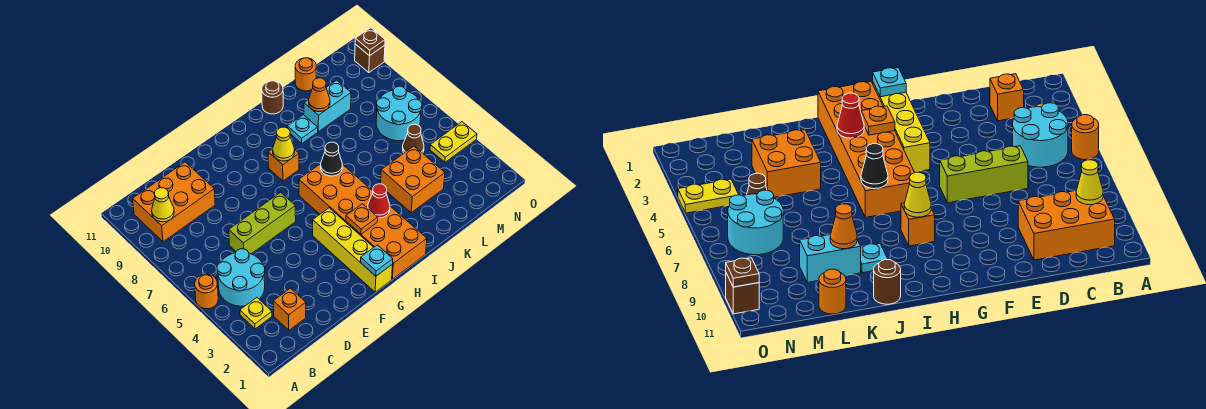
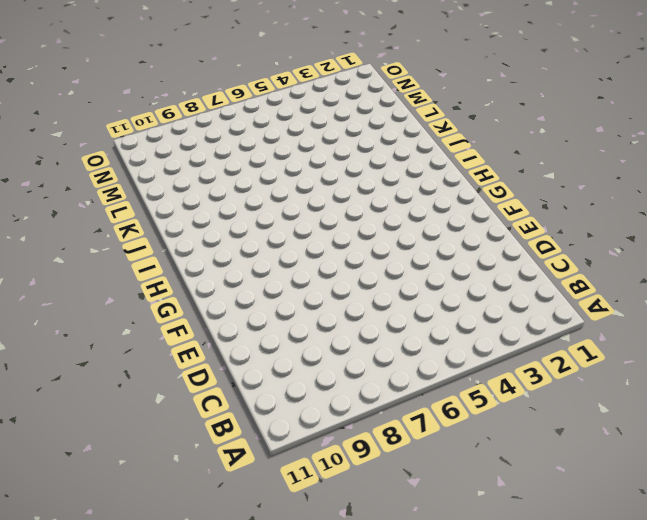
none -> orange round brick A5 level 1
none -> yellow plate B3 level 1
none -> cyan round brick B4:C5 level 1

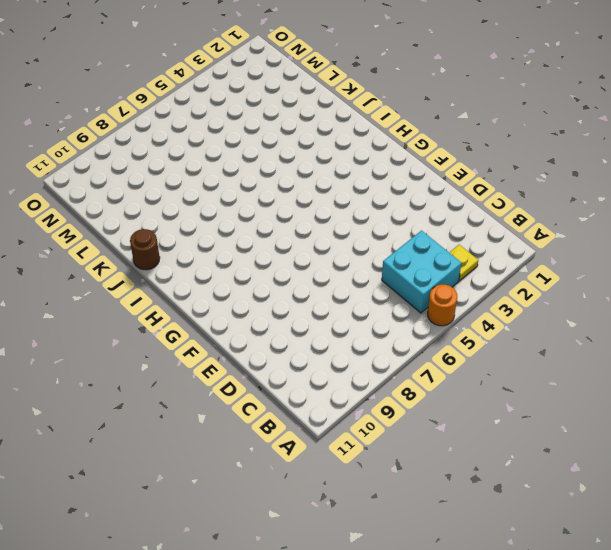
cyan brick B4:C5 level 1 -> cyan round brick B4:C5 level 1
none -> orange brick B9:D10 level 1
none -> orange brick C2 level 1
none -> lime brick D6:F6 level 1

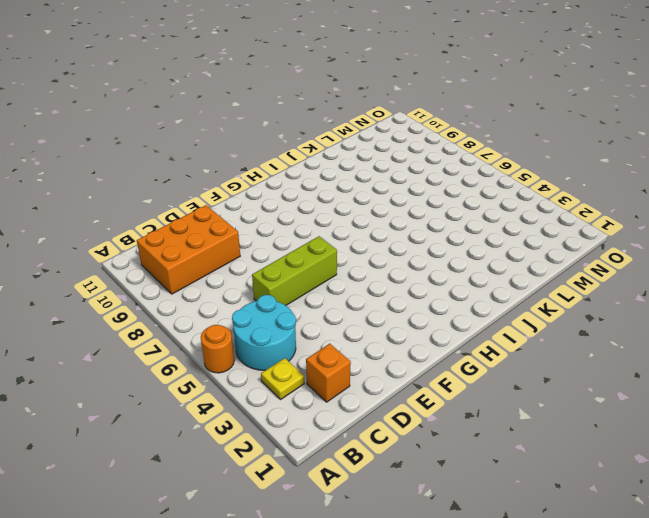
none -> yellow brick G1:G4 level 1
none -> orange brick H1:I6 level 1
none -> orange brick H8 level 1

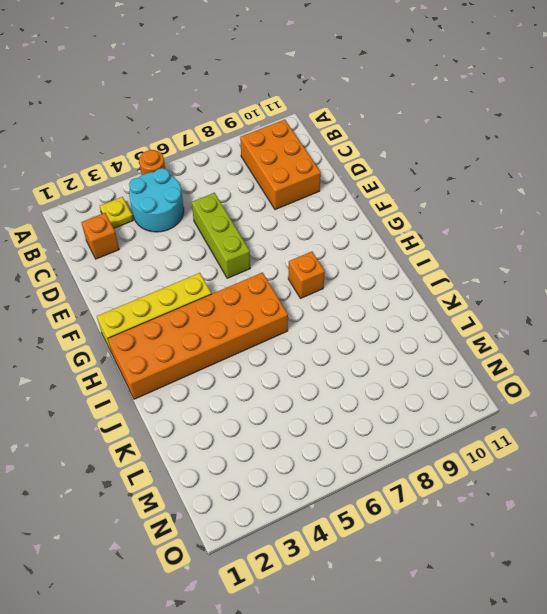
none -> cyan plate J9 level 1
none -> brown round brick J11 level 1
none -> orange brick K3:L4 level 1

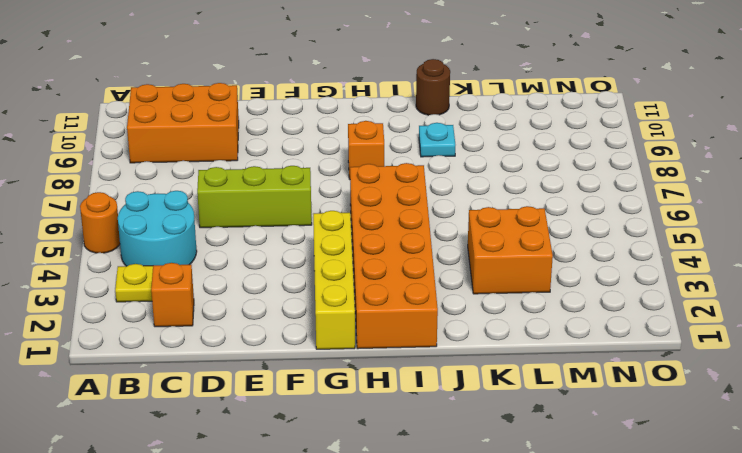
none -> cyan brick K9:L9 level 1
none -> orange round brick L11 level 1
none -> brown cone M5 level 1

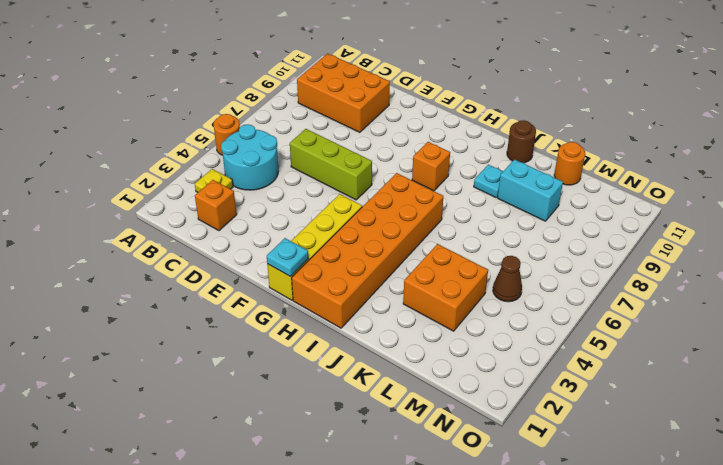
none -> cyan round brick M6:N7 level 1
none -> yellow plate N4:O4 level 1
none -> brown brick O10 level 1

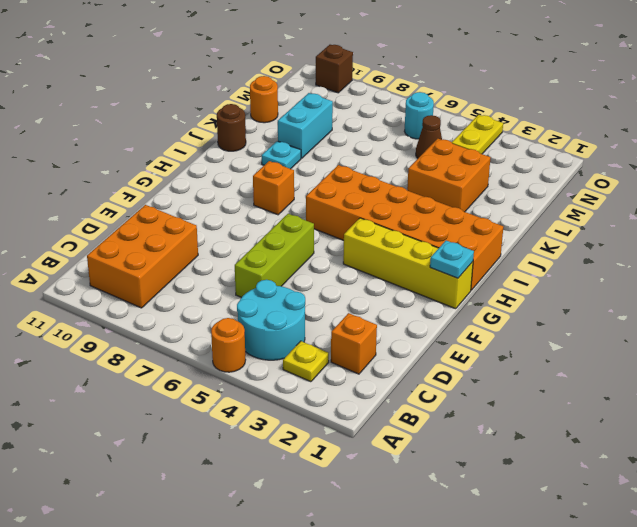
cyan round brick N6 level 1 -> cyan round brick M6:N7 level 1
none -> yellow cone B9 level 2
none -> orange plate H3 level 2
none -> yellow cone H8 level 2

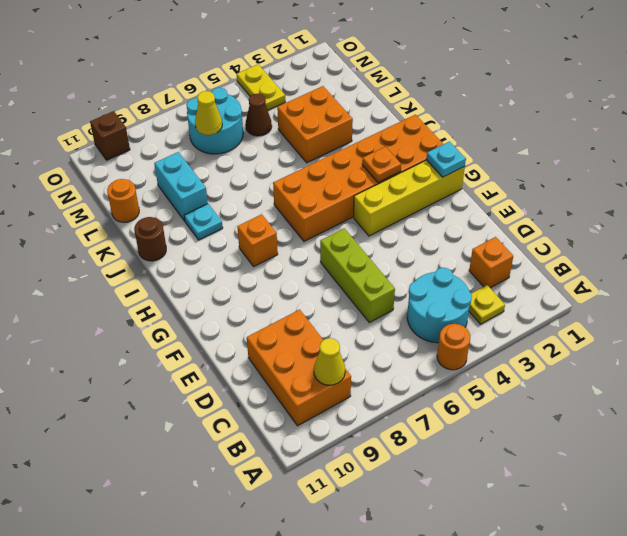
yellow cone M7 level 2 -> yellow cone H8 level 2
none -> red cone I3 level 2
none -> black cone I6 level 2
none -> orange cone K9 level 2

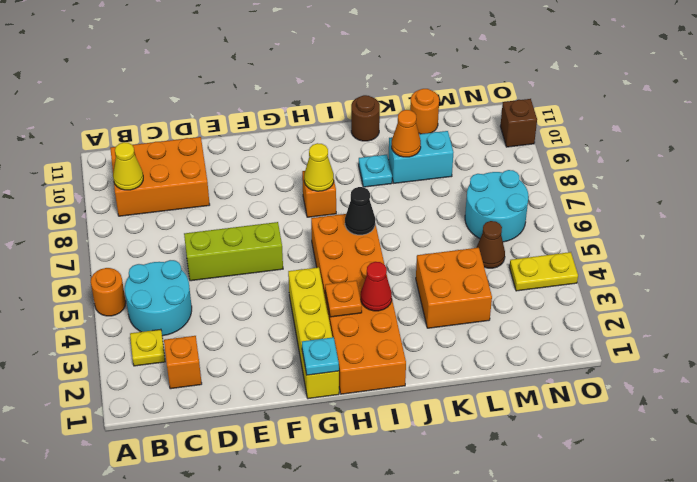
none -> brown plate O10 level 2

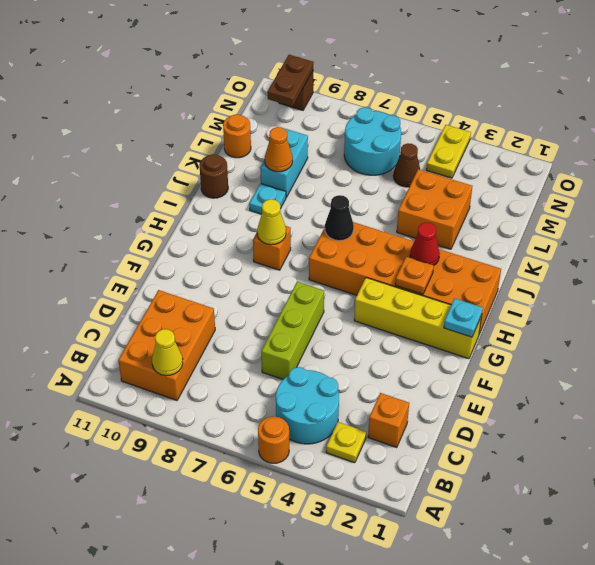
brown plate N10:O10 level 2 -> brown plate O10 level 2

